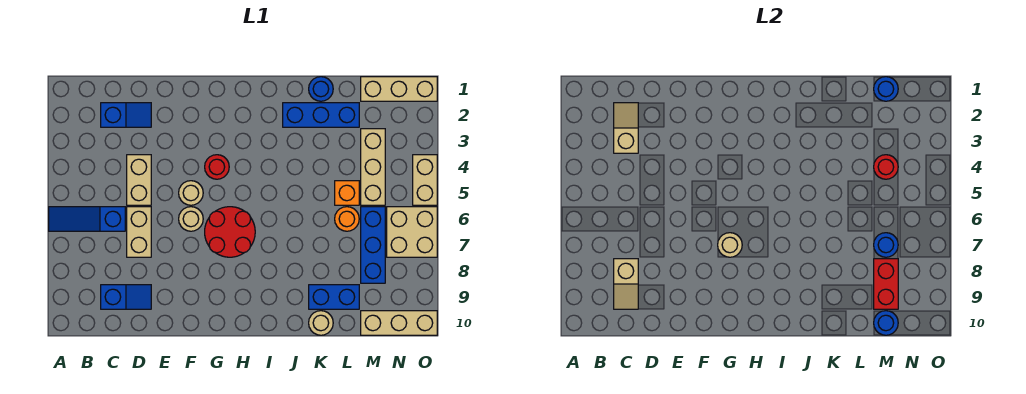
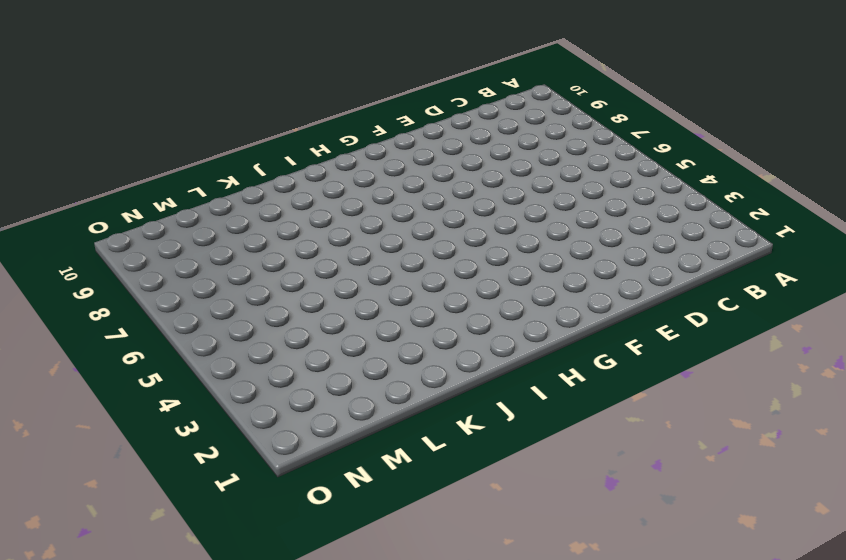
none -> blue slope A6:C6 level 1 top C
none -> blue slope C2:D2 level 1 top C
none -> blue slope C9:D9 level 1 top C

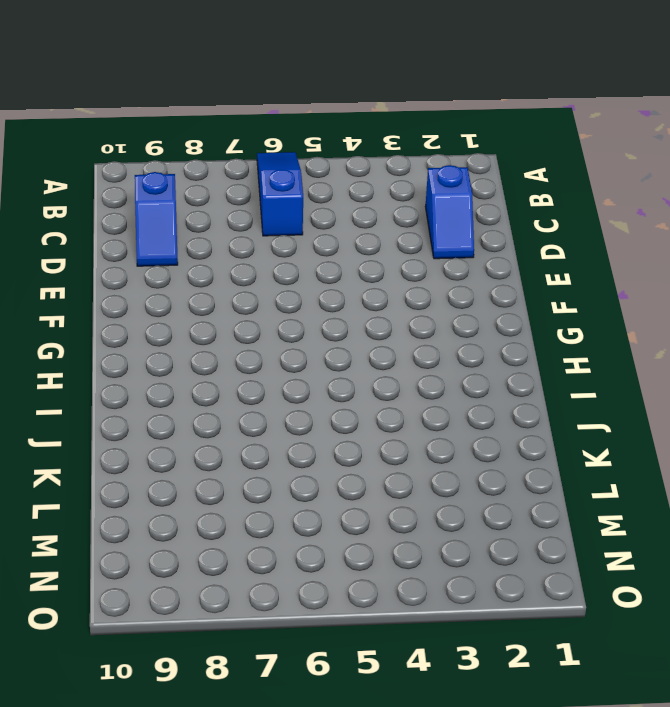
none -> tan brick D4:D5 level 1
none -> tan brick D6:D7 level 1
none -> tan round brick F5 level 1

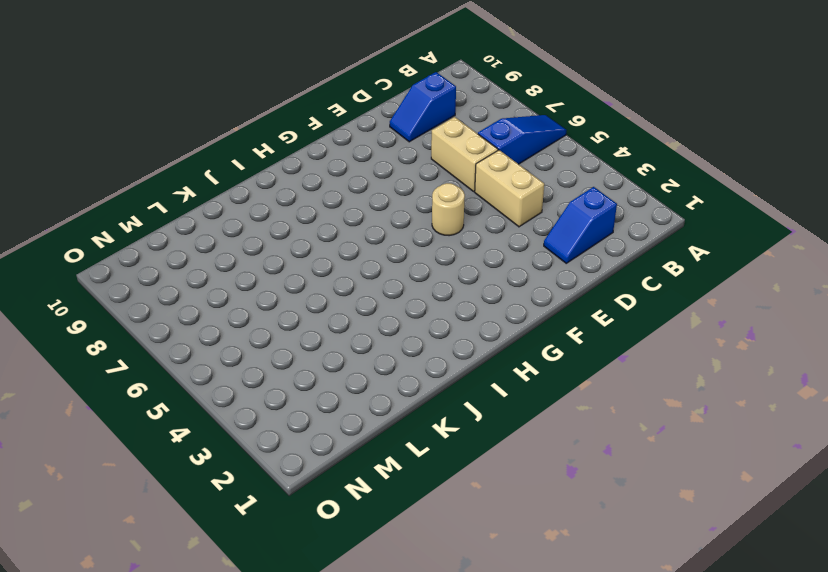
none -> tan round brick F6 level 1
none -> red round brick G4 level 1
none -> red round brick G6:H7 level 1

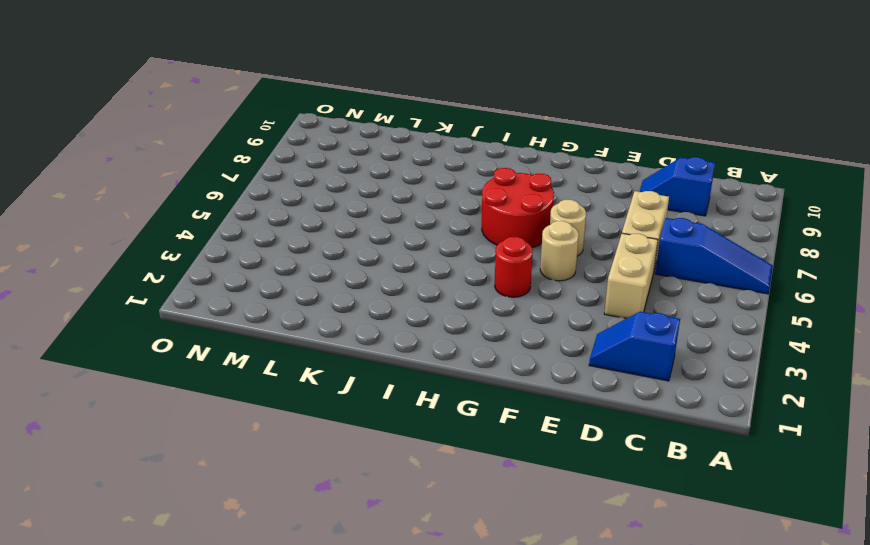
none -> blue brick J2:L2 level 1
none -> blue round brick K1 level 1
none -> blue brick K9:L9 level 1

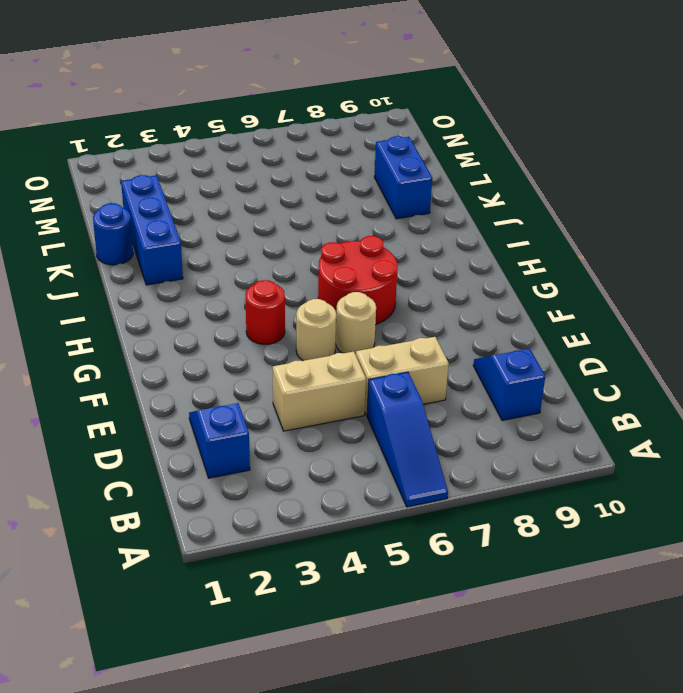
none -> tan round brick K10 level 1
none -> orange brick L5 level 1
none -> orange round brick L6 level 1

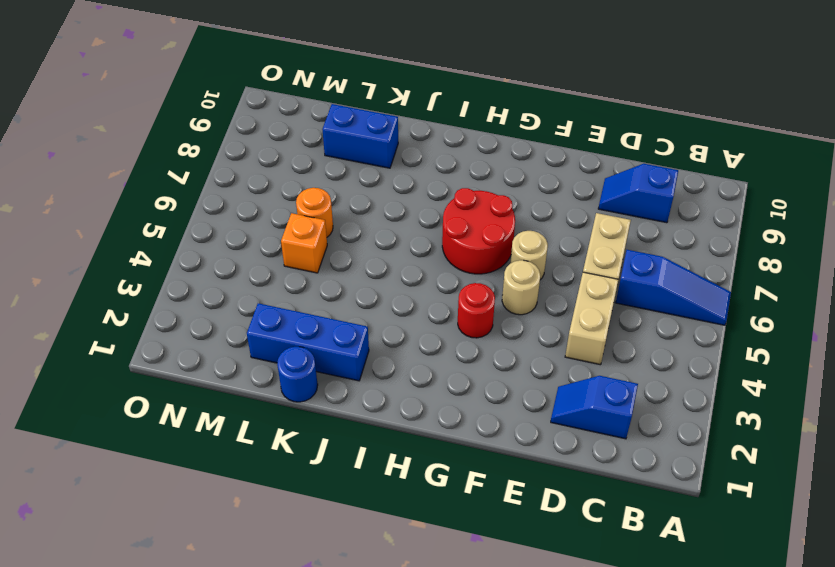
none -> tan round brick K10 level 1
none -> tan brick M1:O1 level 1
none -> tan brick M3:M5 level 1

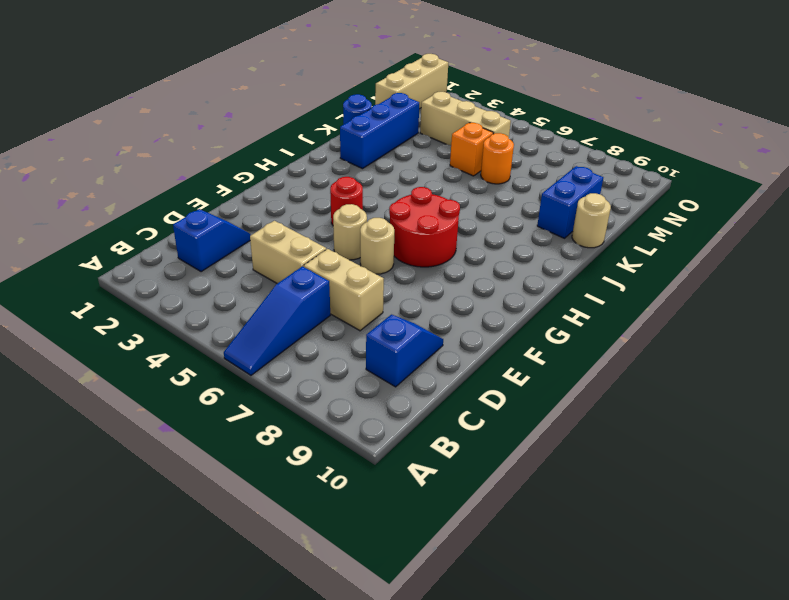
none -> blue brick M6:M8 level 1
none -> tan brick M10:O10 level 1
none -> tan brick N6:O7 level 1

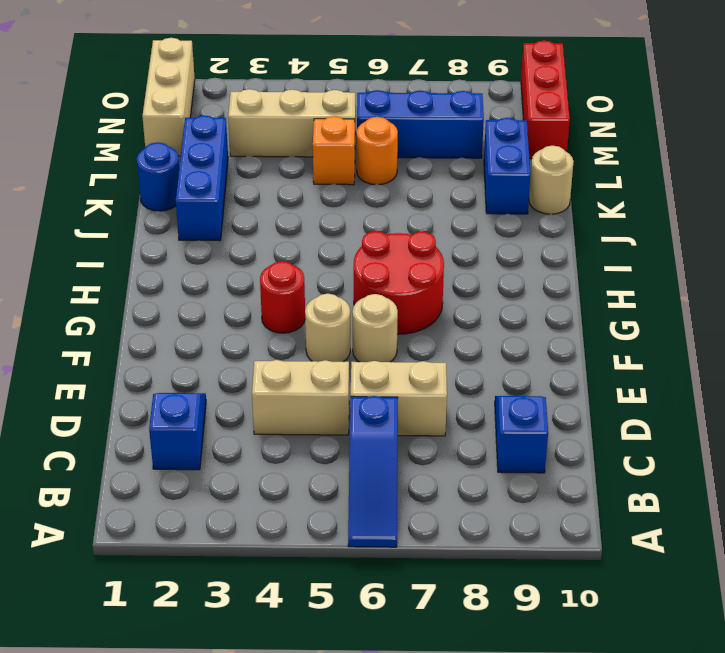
red brick M10:O10 level 1 -> tan brick M10:O10 level 1
none -> tan brick N6:O7 level 1
none -> tan brick O4:O5 level 1
none -> tan slope C2:C3 level 2 top 3

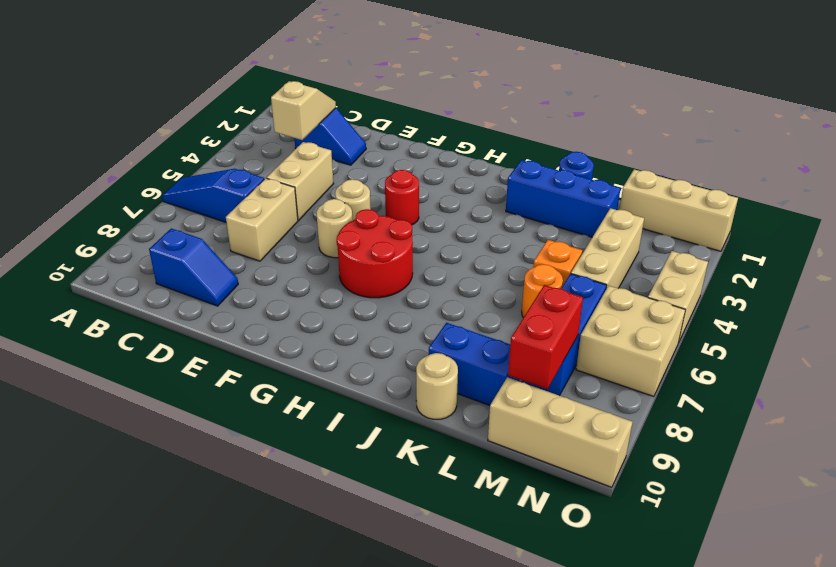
none -> tan slope C8:C9 level 2 top 8
none -> tan round brick G7 level 2
none -> blue round brick M1 level 2

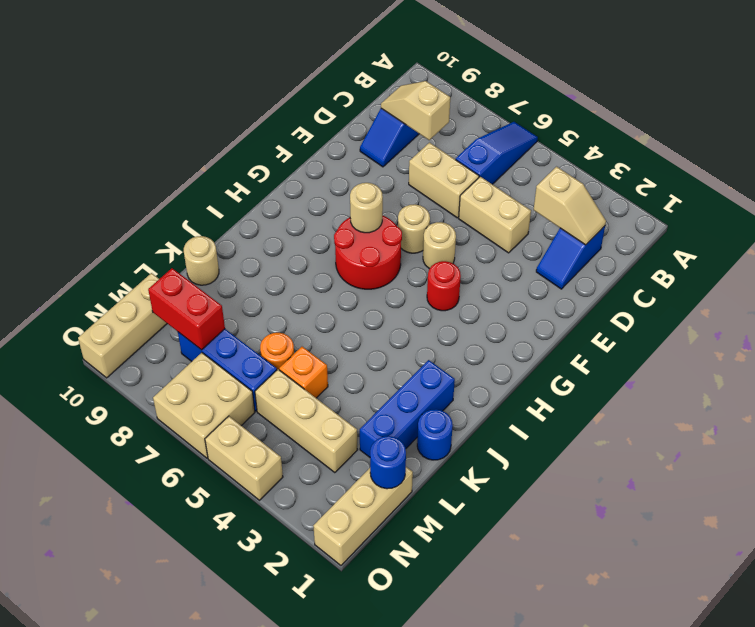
none -> blue brick K9:L9 level 1
none -> red round brick M4 level 2
none -> blue round brick M7 level 2

